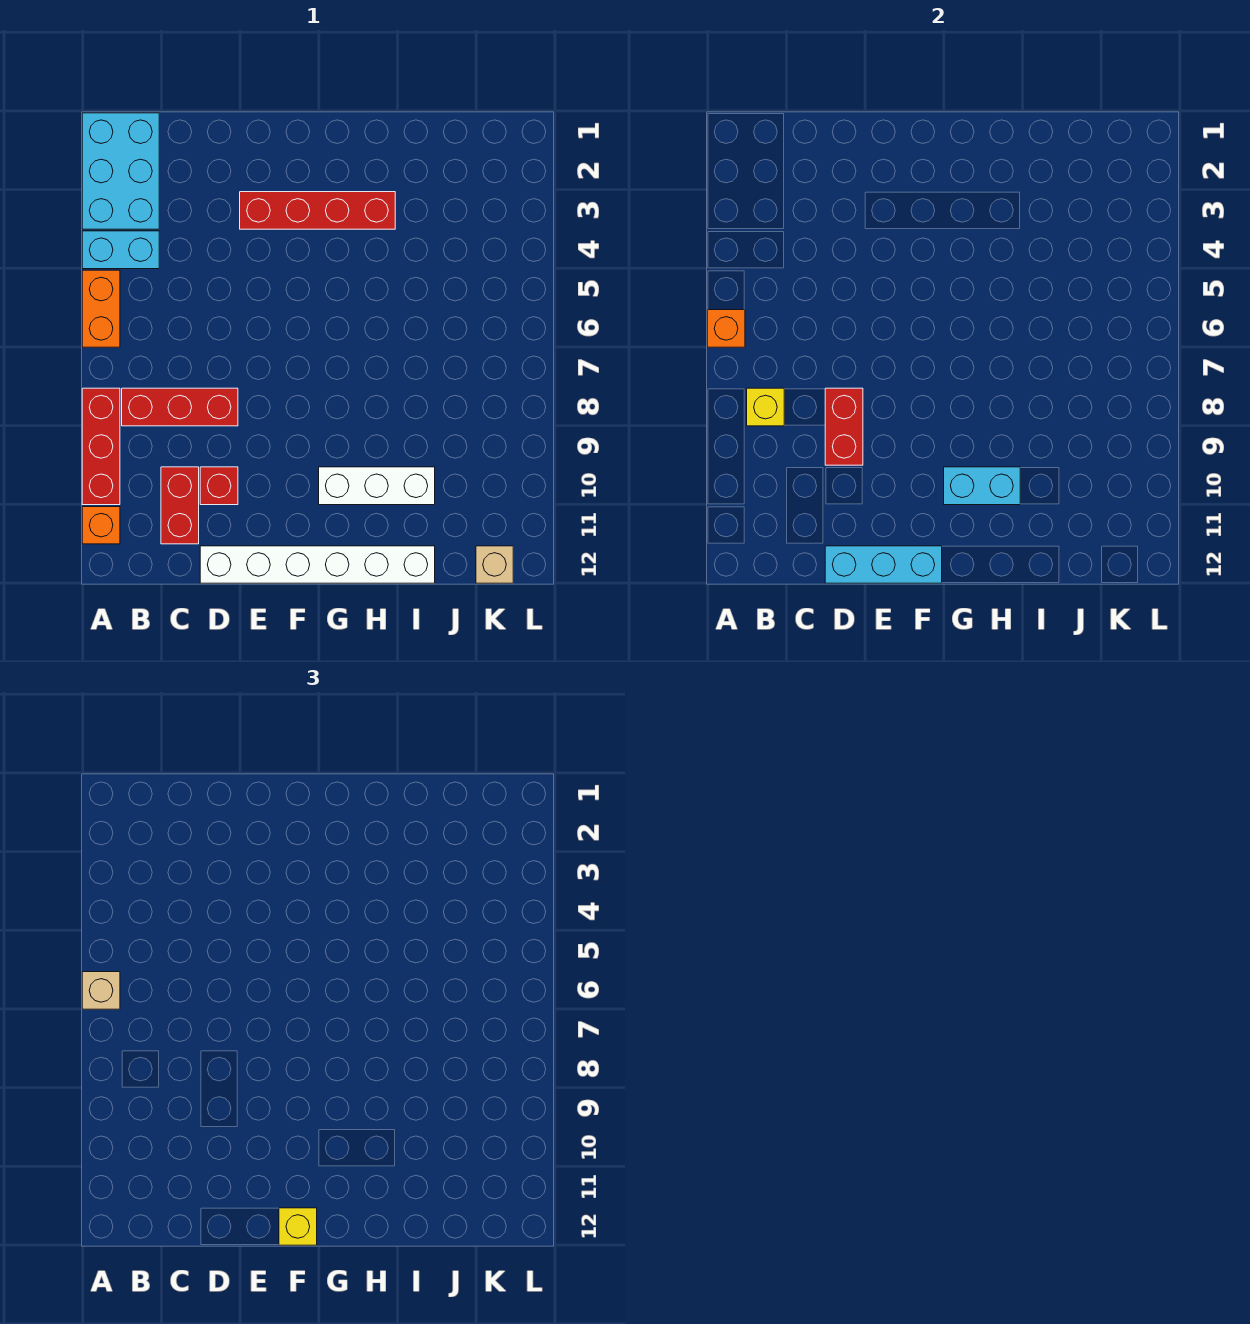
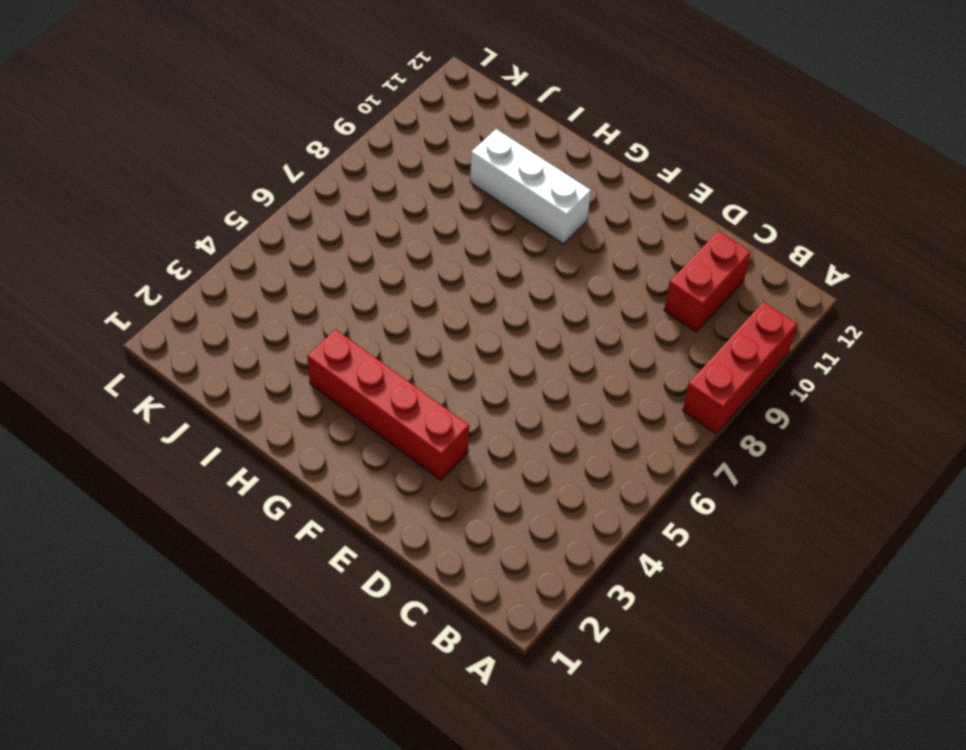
none -> cyan brick A1:B3 level 1
none -> cyan brick A4:B4 level 1
none -> orange brick A5:A6 level 1

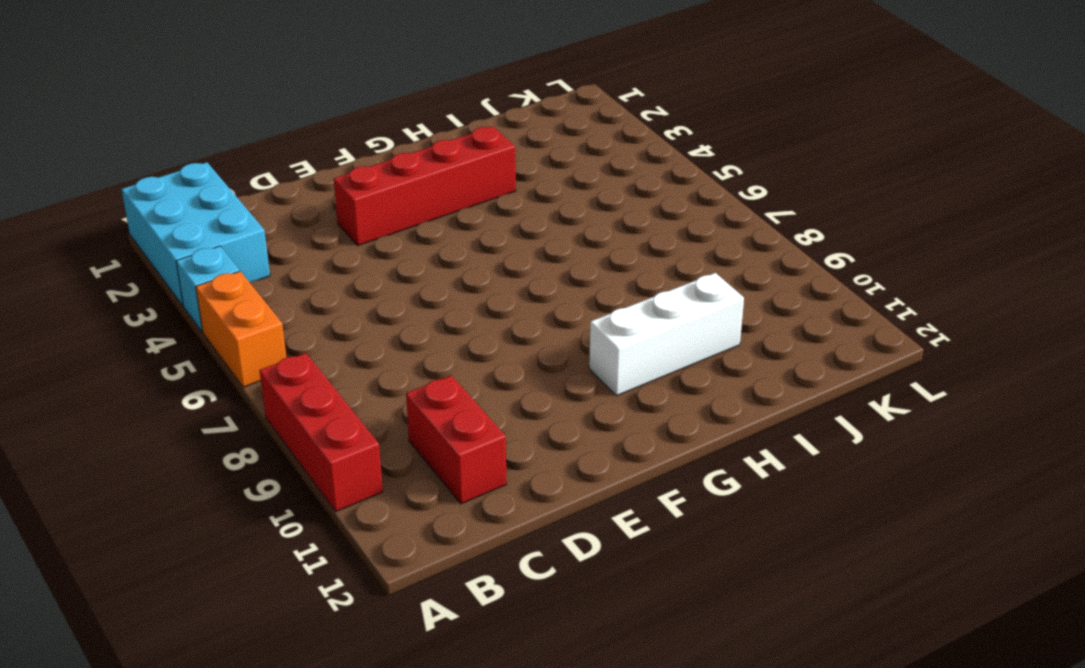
cyan brick A4 level 1 -> cyan brick A4:B4 level 1
none -> orange brick A11 level 1
none -> red brick B8:D8 level 1
none -> red brick D10 level 1

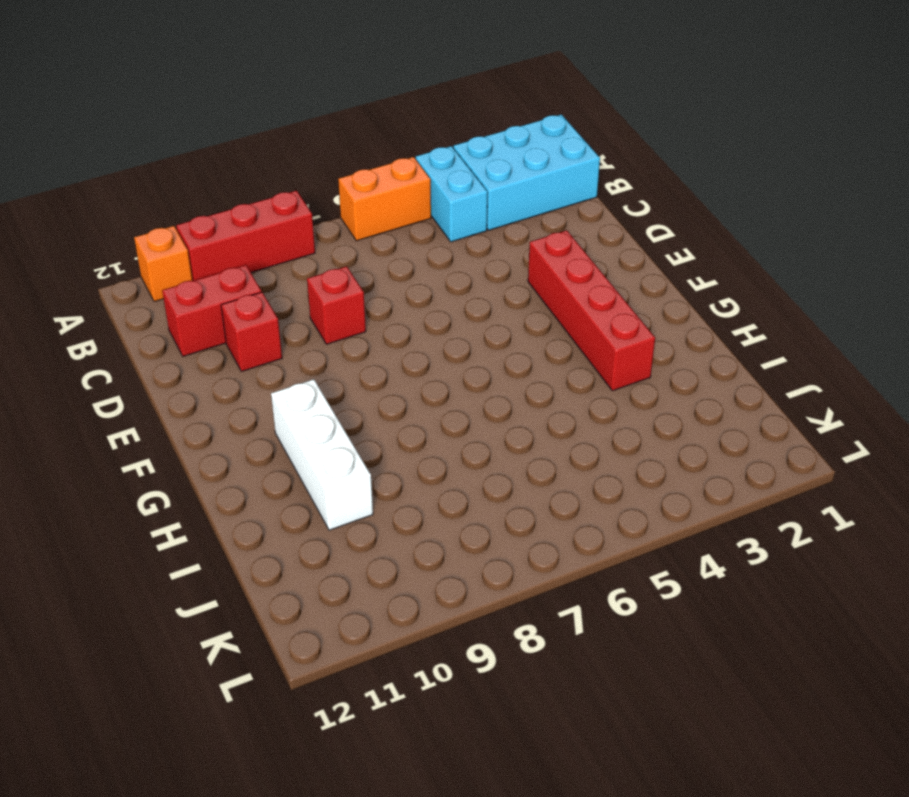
red brick D8 level 1 -> red brick B8:D8 level 1
none -> white brick D12:I12 level 1
none -> tan brick K12 level 1
none -> orange brick A6 level 2

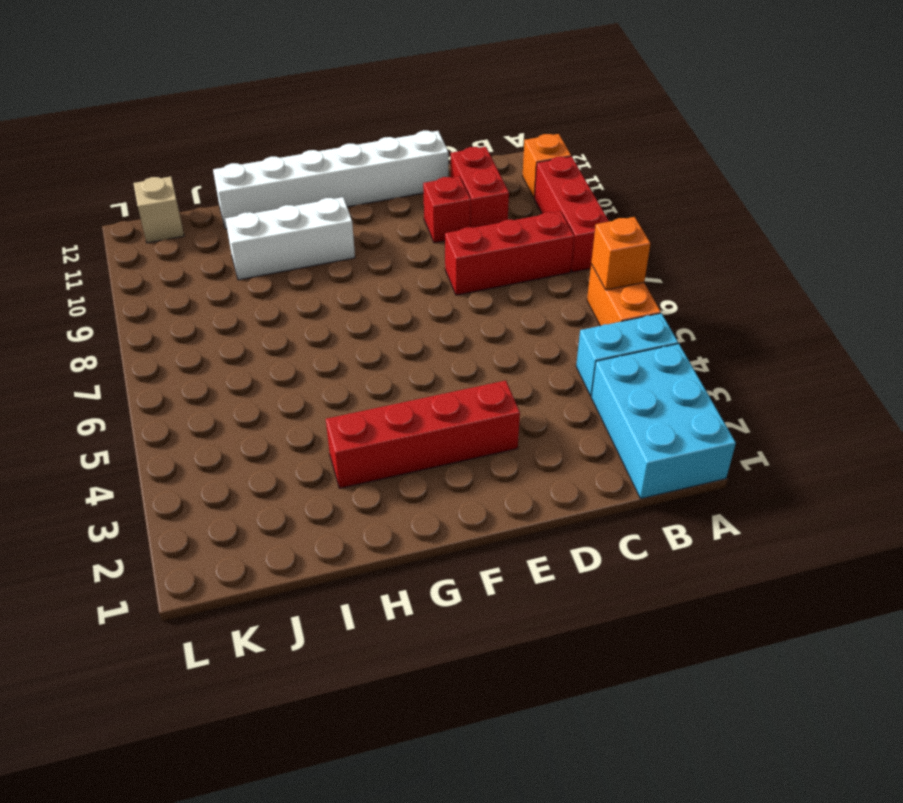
none -> yellow brick B8 level 2
none -> red brick D8:D9 level 2
none -> cyan brick D12:F12 level 2

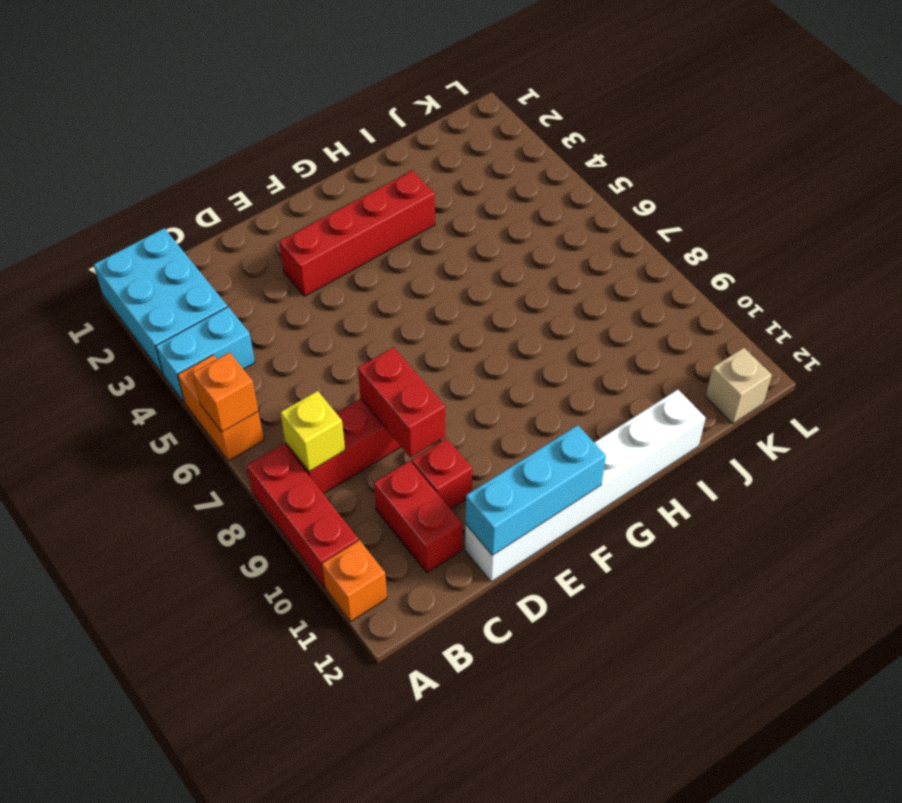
none -> white brick G10:I10 level 1
none -> cyan brick G10:H10 level 2
none -> tan brick A6 level 3

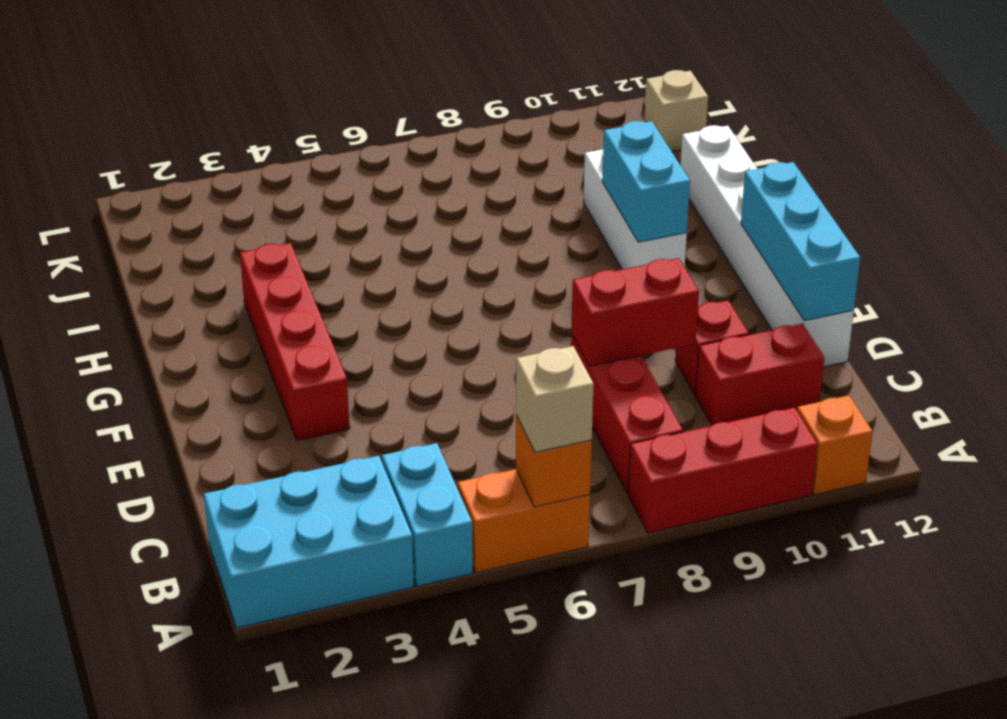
none -> yellow brick B8 level 2
none -> yellow brick F12 level 3

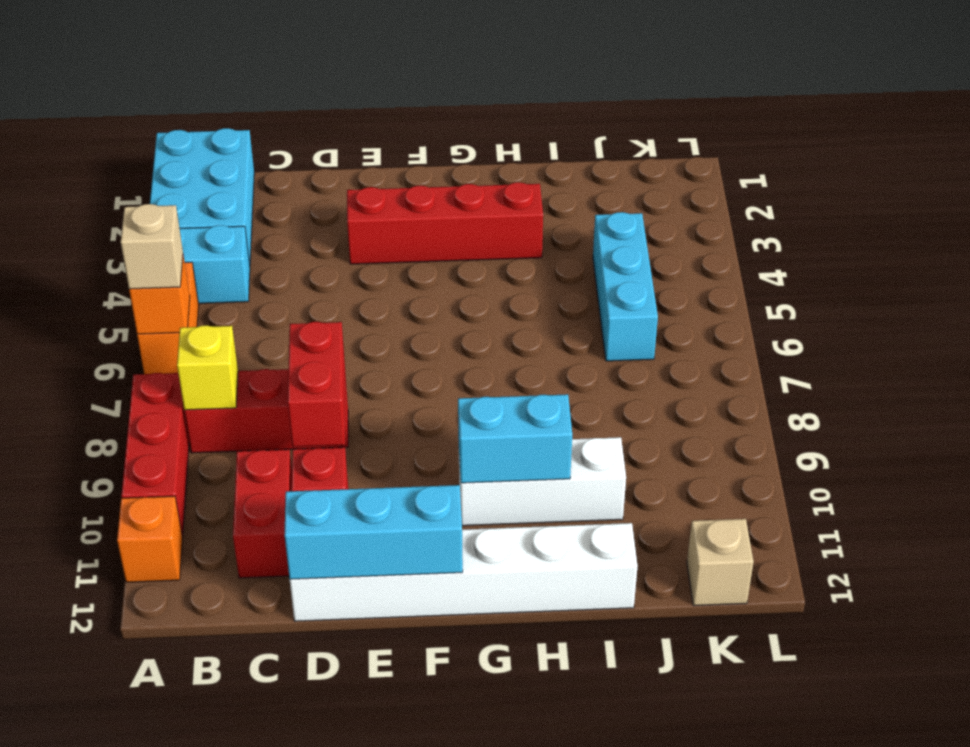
cyan brick J4:J6 level 1 -> none
none -> yellow brick F12 level 3

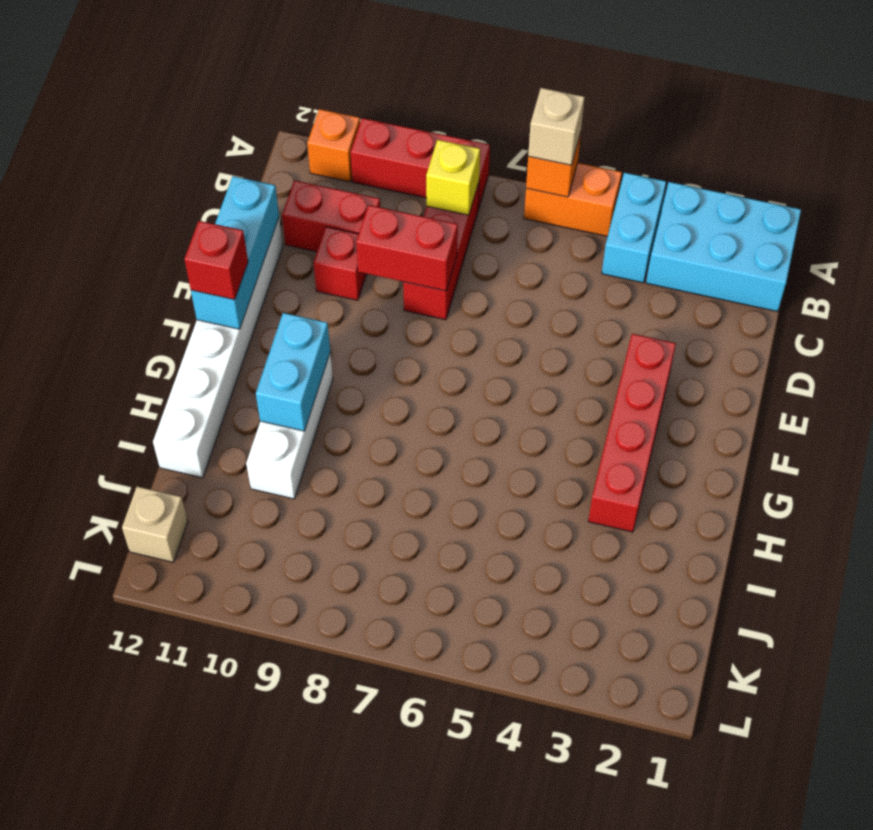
red brick F12 level 3 -> yellow brick F12 level 3

